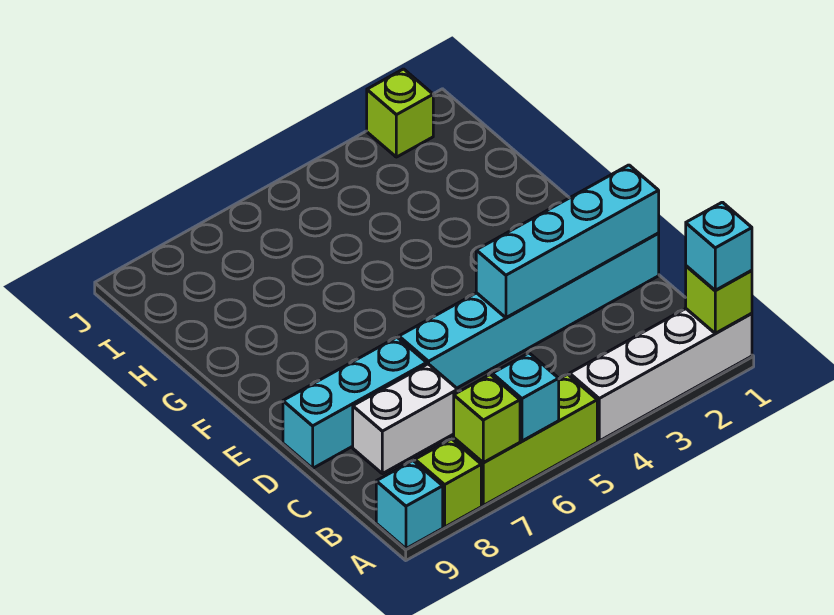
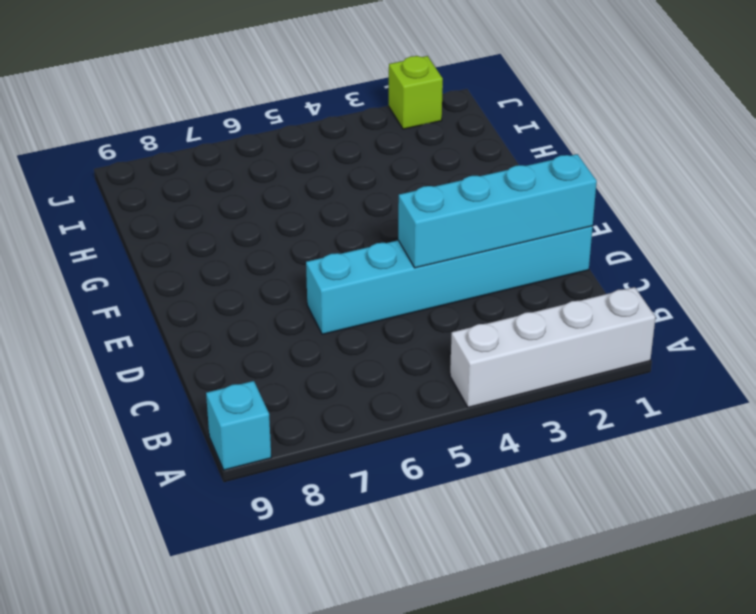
none -> lime brick A5:A7 level 1
none -> lime brick A8 level 1
none -> white brick C7:C8 level 1

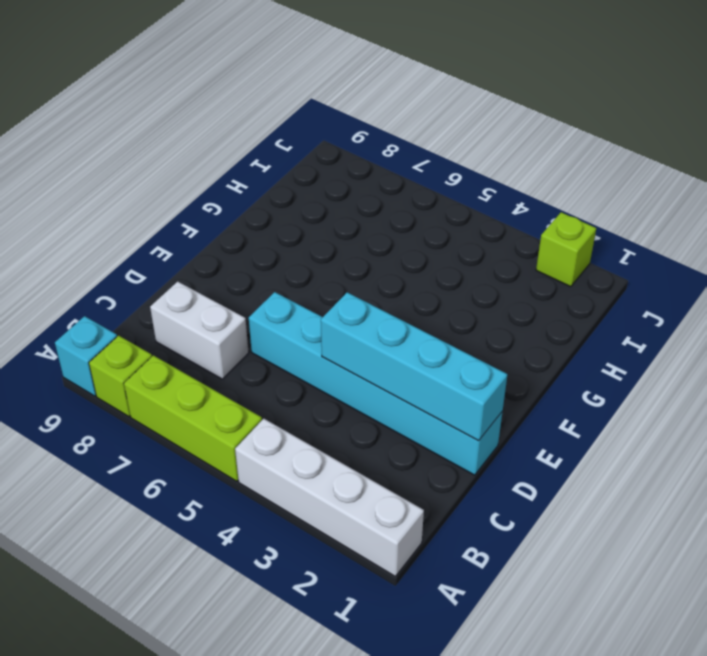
none -> cyan brick D7:D9 level 1
none -> lime brick A1 level 2
none -> cyan brick A6 level 2

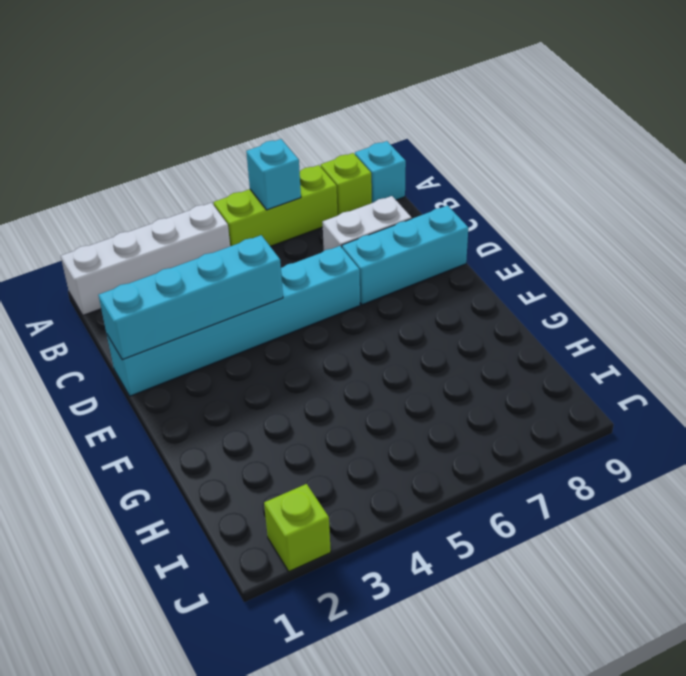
none -> lime brick A1 level 2
none -> lime brick A7 level 2
none -> cyan brick A1 level 3

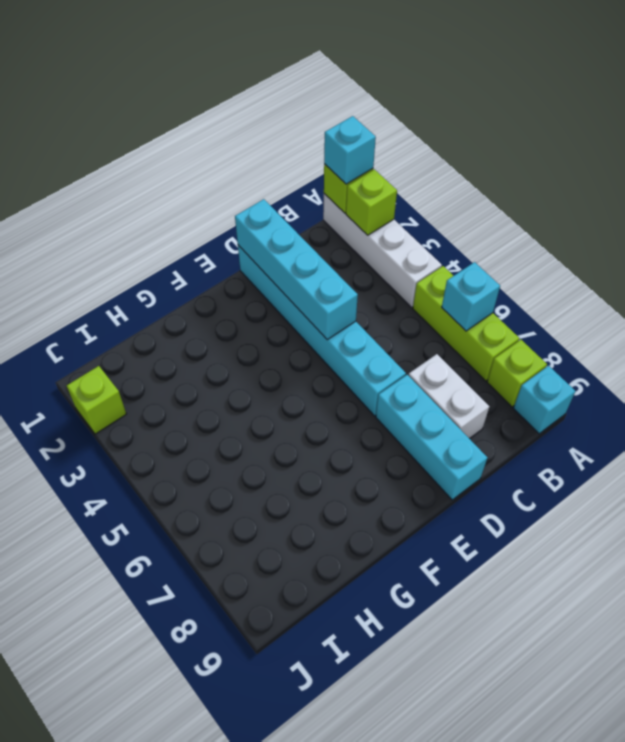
lime brick A2 level 2 -> lime brick A7 level 2

